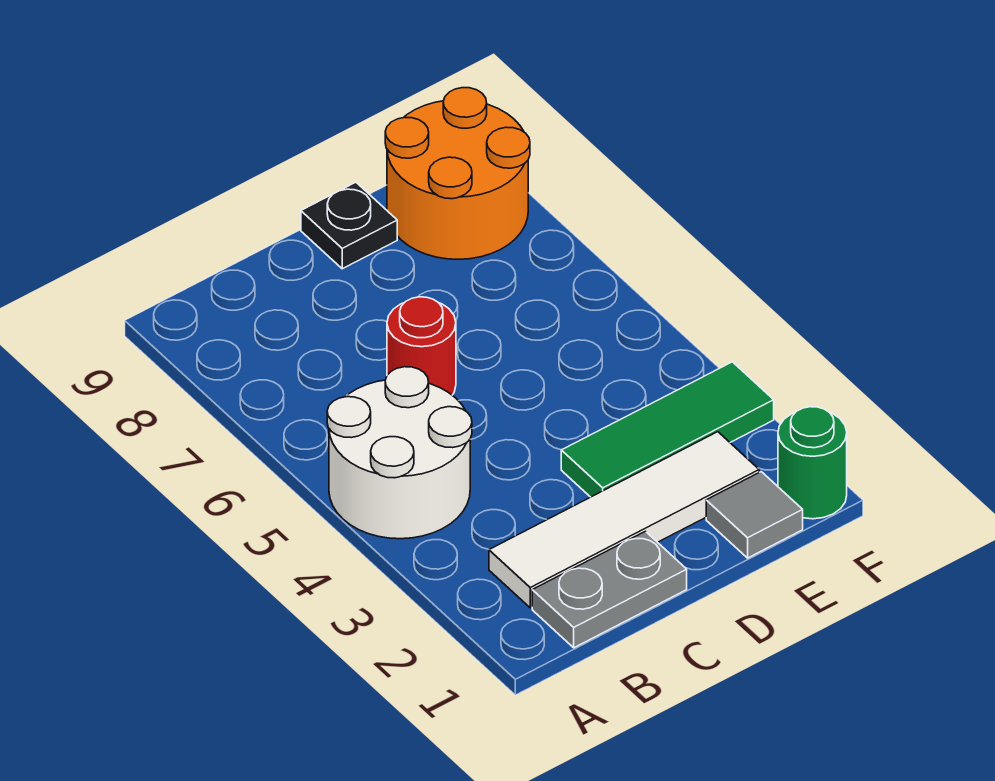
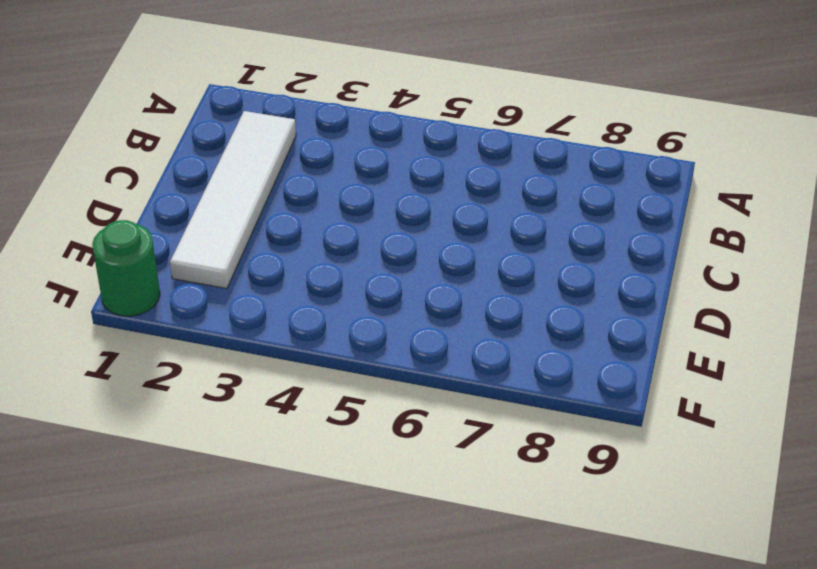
none -> white round brick A4:B5 level 1
none -> grey plate B1:C1 level 1

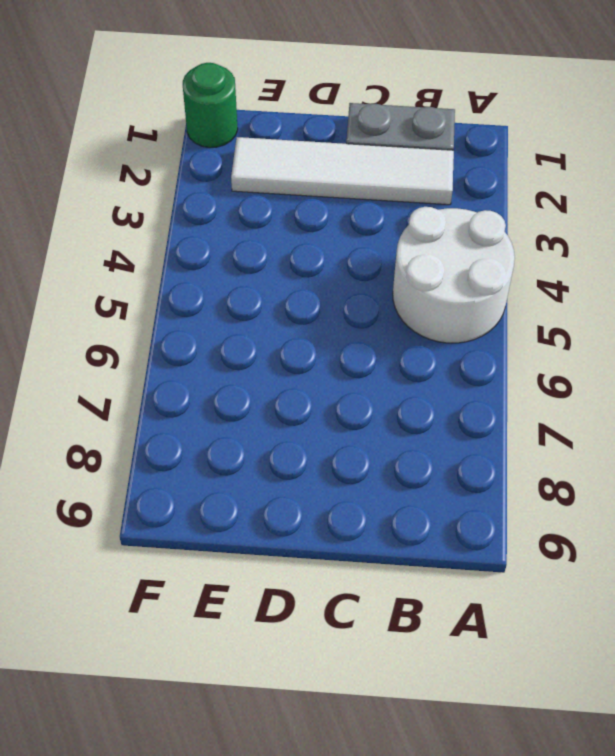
none -> red round brick C6 level 1
none -> green tile D3:F3 level 1

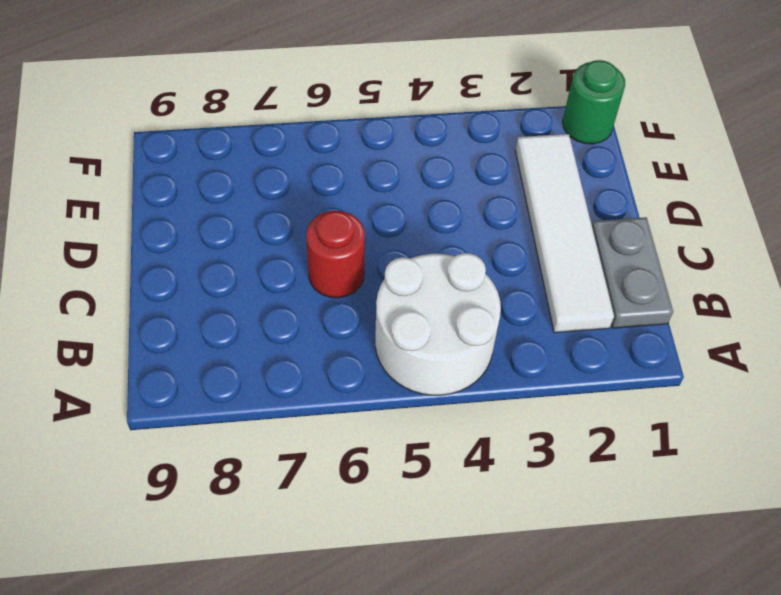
none -> green tile D3:F3 level 1
none -> black plate D9 level 1

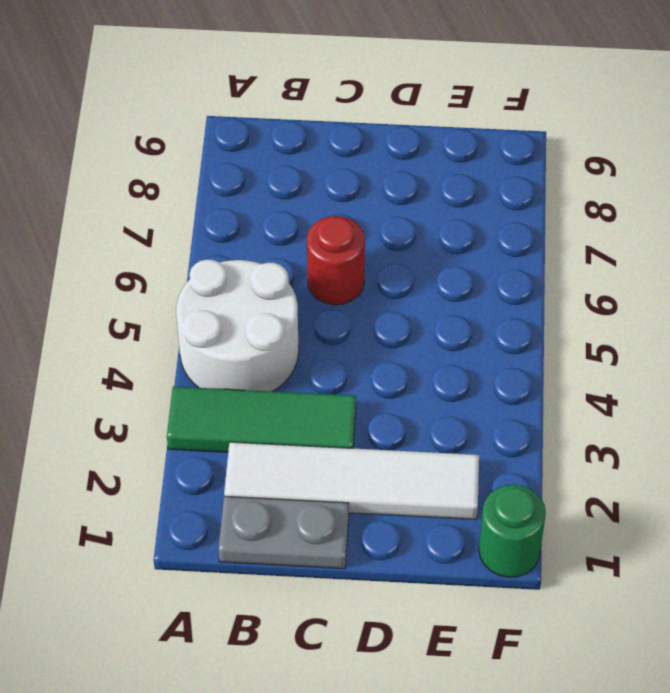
green tile A3:C3 level 1 -> green tile D3:F3 level 1
none -> black plate D9 level 1
none -> grey tile E1 level 1

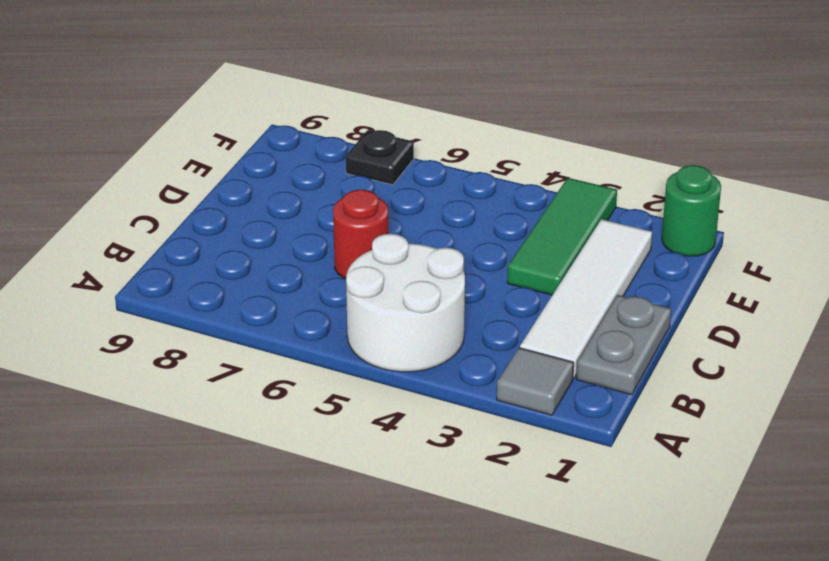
grey tile A2 level 1 -> grey tile E1 level 1
black plate F7 level 1 -> black plate D9 level 1
none -> orange round brick E8:F9 level 1

